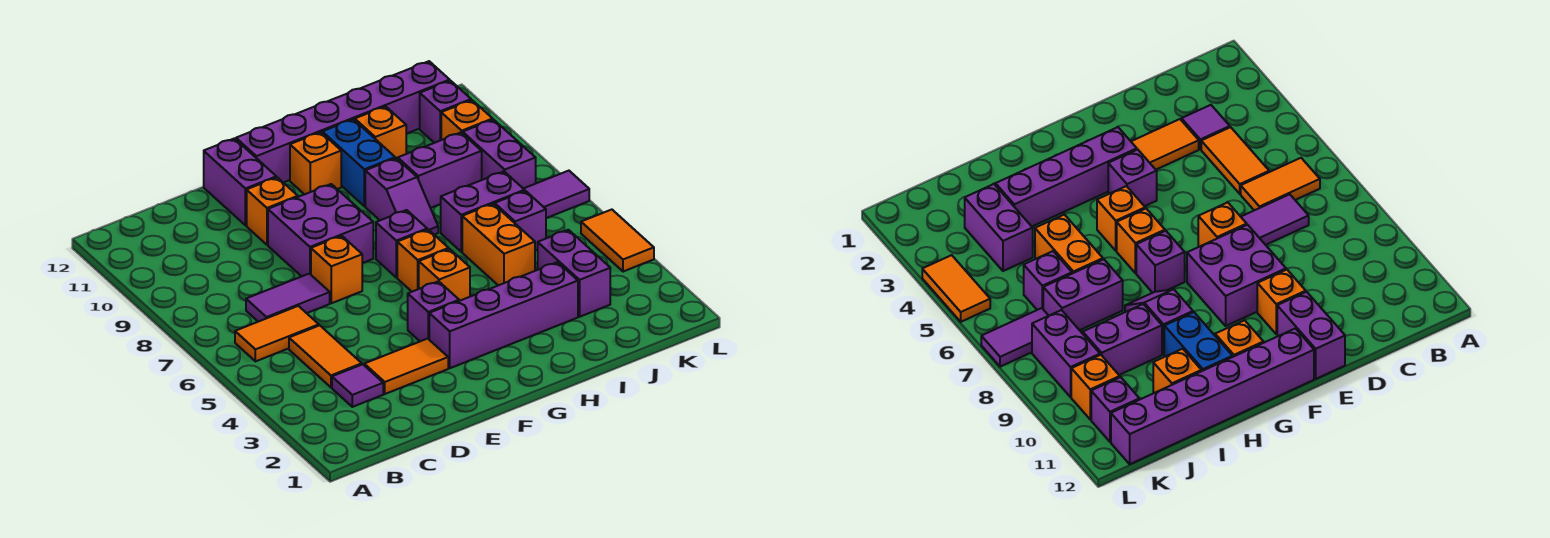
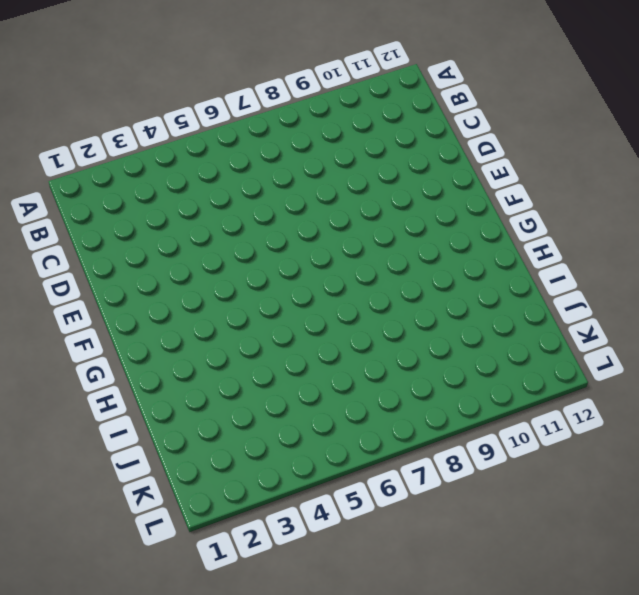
none -> orange tile B6:C6 level 1
none -> purple tile C3 level 1
none -> orange tile C4:C5 level 1

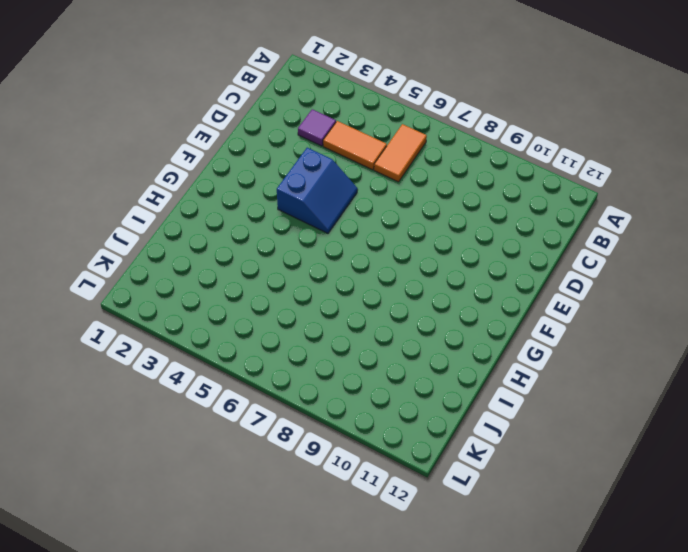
blue slope E4:F5 level 1 top 4 -> purple brick F4 level 1
none -> purple tile C7:D7 level 1
none -> orange tile D3:E3 level 1
none -> orange brick E7 level 1

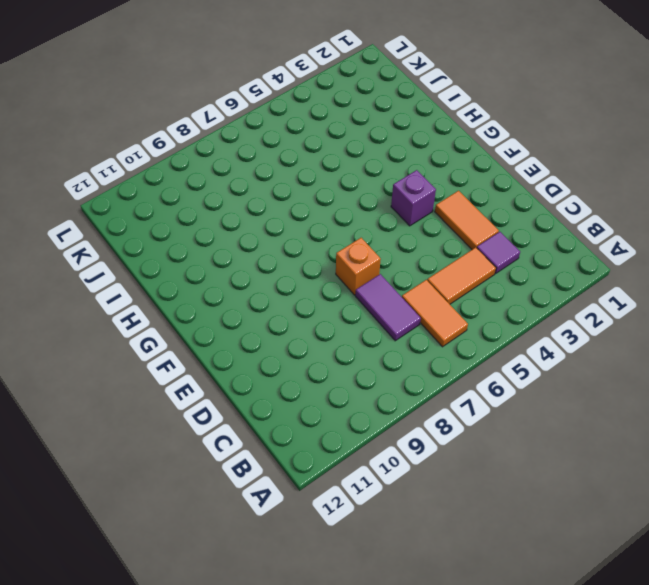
none -> purple brick E8:F9 level 1
none -> orange brick E10 level 1
none -> purple brick E11:E12 level 1

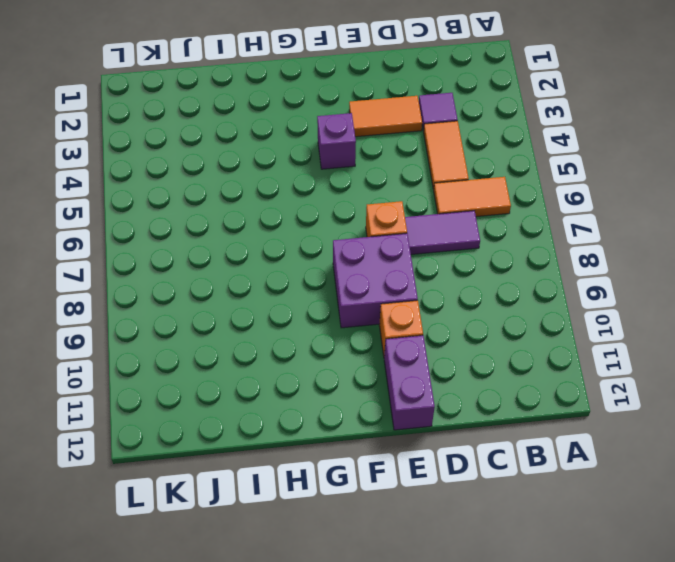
none -> purple brick F3:I3 level 1
none -> purple brick F12:K12 level 1
none -> orange brick G5 level 1

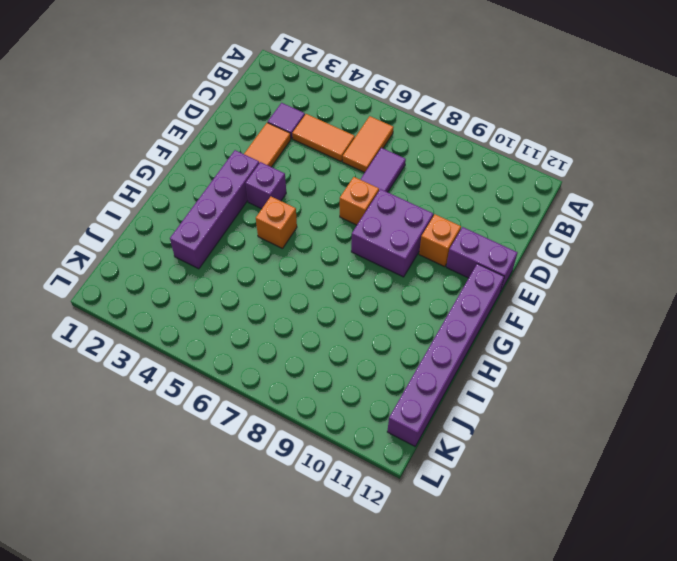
none -> orange brick G6 level 1
none -> purple brick G7 level 1
none -> orange brick G11 level 1

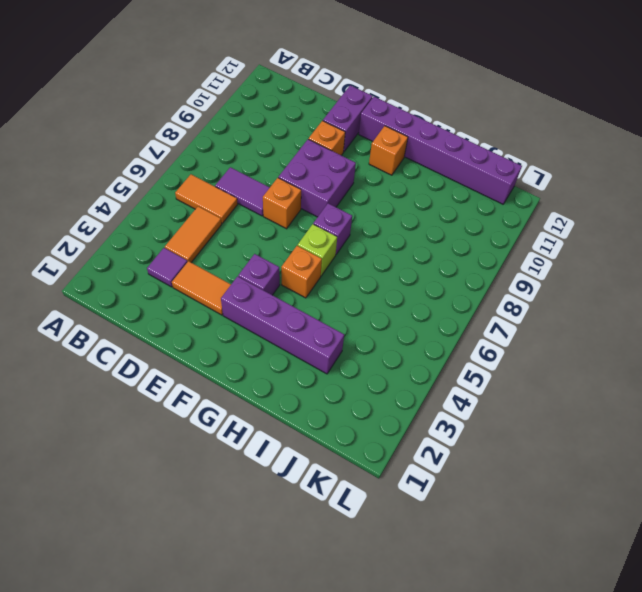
lime brick G6 level 1 -> orange brick G6 level 1
none -> purple slope H8:H9 level 1 top 9
none -> blue brick H10:H11 level 1
none -> orange brick I5:I6 level 1

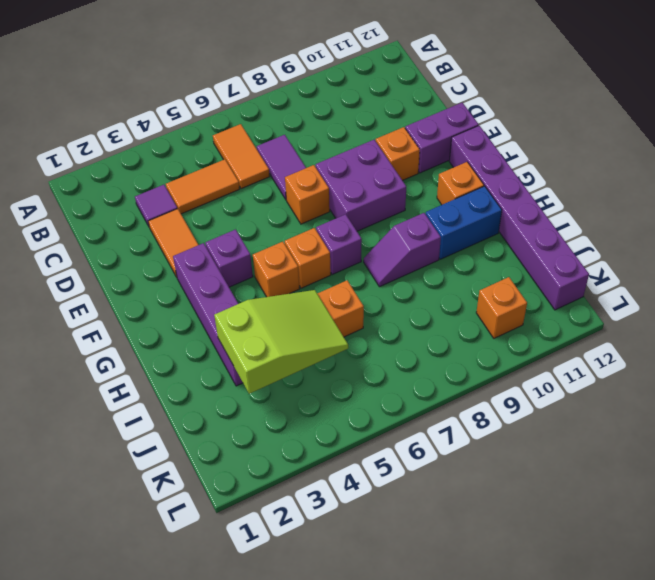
lime slope I3:J5 level 2 top 3 -> none
none -> purple brick I7:J7 level 1
none -> purple brick I9:J9 level 1
none -> orange brick I11 level 1

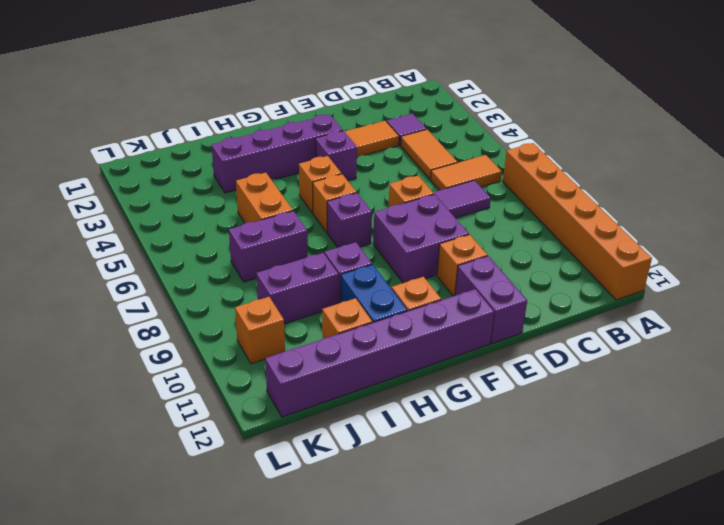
orange brick A7:A12 level 1 -> none
none -> purple brick J3:J4 level 1
none -> purple brick J6 level 1
none -> purple tile K7:L7 level 1

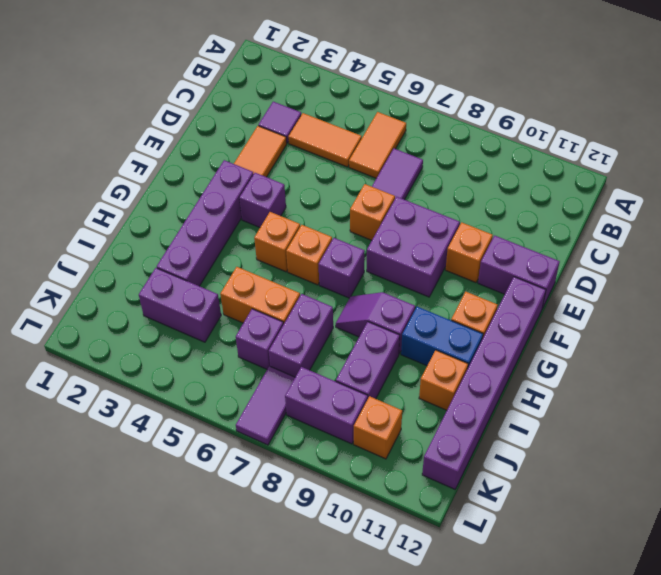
none -> purple brick K11 level 1
none -> orange tile L4:L5 level 1

